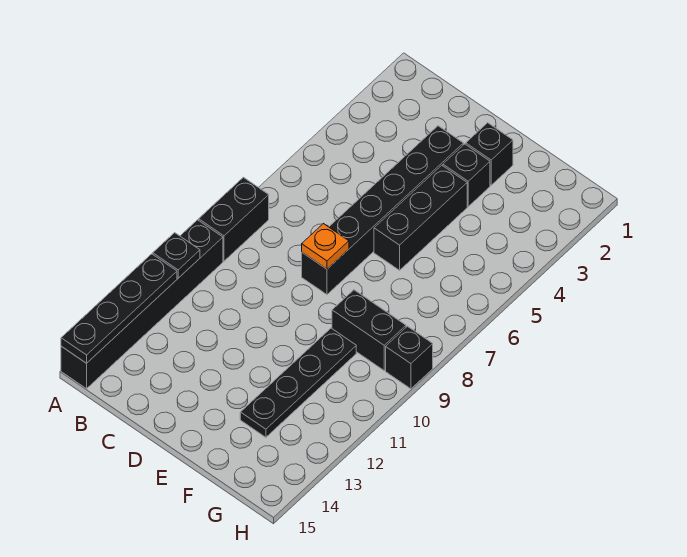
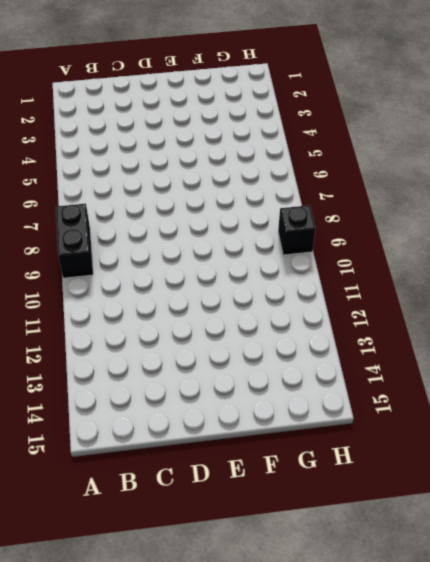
none -> black brick A10:A15 level 1
none -> black brick D3:D8 level 1
none -> black brick E2 level 1

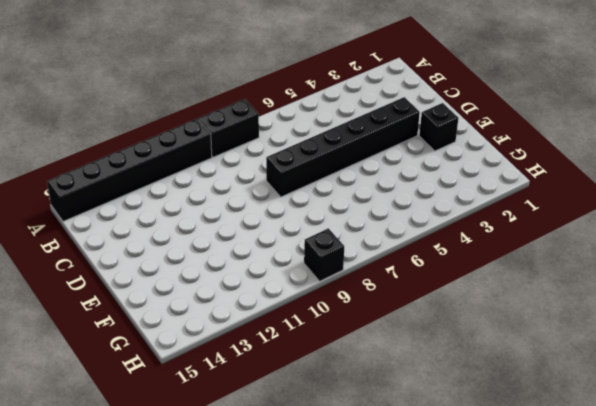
none -> black brick E3 level 1
none -> black brick E4:E6 level 1
none -> black brick F9:G9 level 1

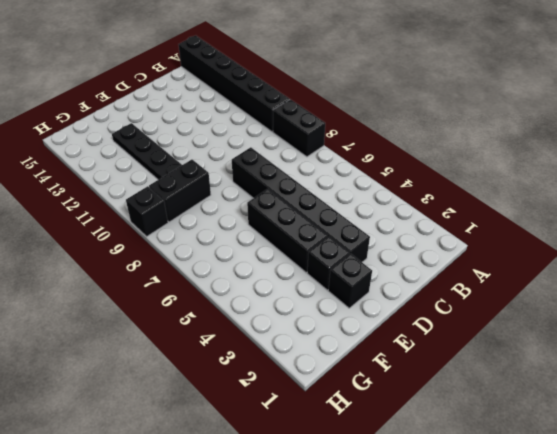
none -> black plate A11 level 2
none -> black plate A12:A15 level 2
none -> orange plate D8 level 2

